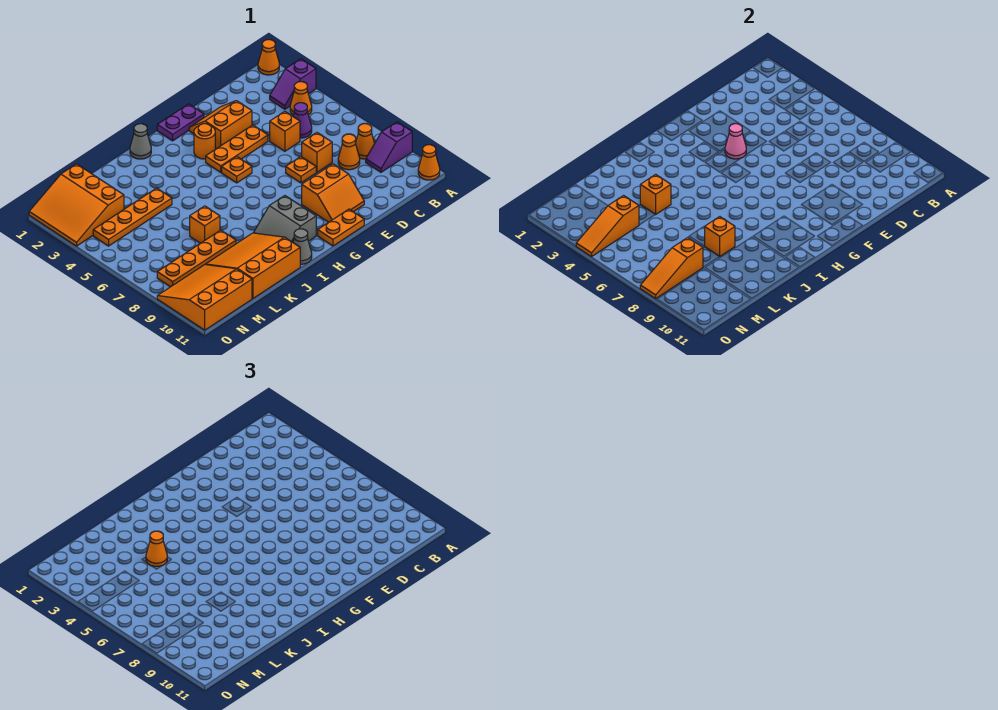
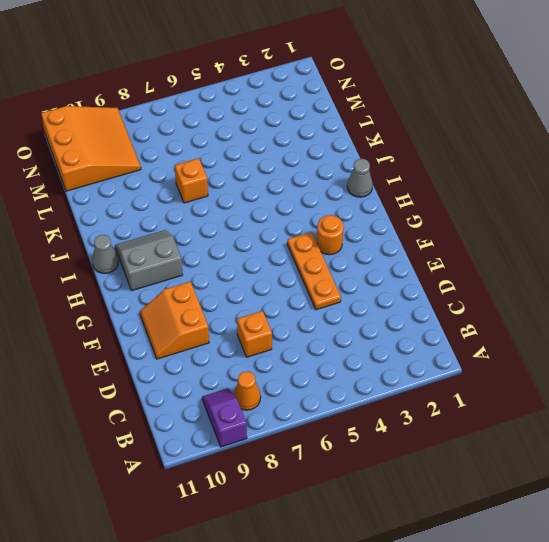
none -> orange cone A1 level 1
none -> purple slope A3:B3 level 1 top A
none -> orange cone A11 level 1
none -> orange cone B4 level 1

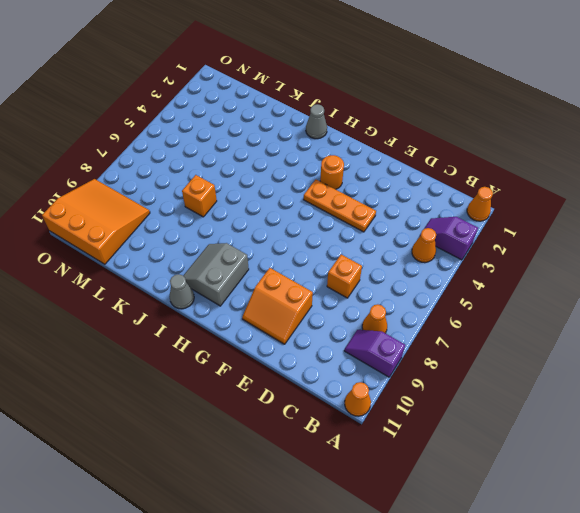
none -> purple cone C5 level 1
none -> orange cone C8 level 1
none -> orange brick D5 level 1
none -> orange slope E2:F3 level 1 top 3

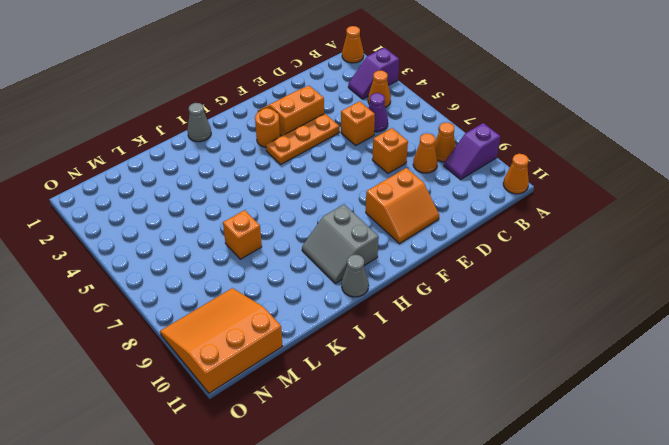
none -> orange plate E7 level 1
none -> purple plate F1:G1 level 1
none -> orange plate F11:G11 level 1
none -> orange plate G5 level 1

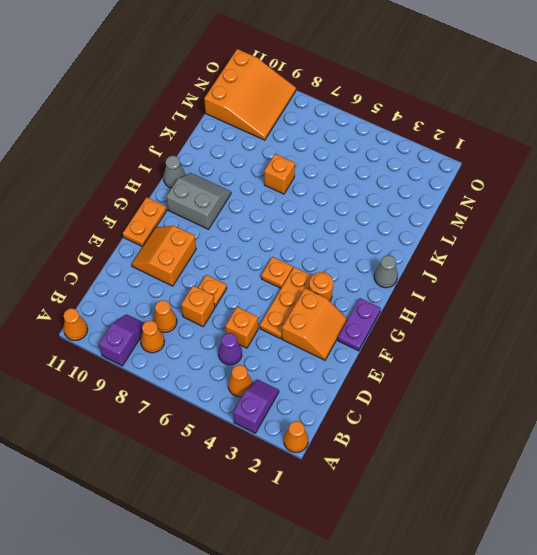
none -> orange slope J9:L11 level 1 top 11
none -> orange plate K4:N4 level 1
none -> orange plate K8:N8 level 1
none -> orange slope M1:O3 level 1 top M

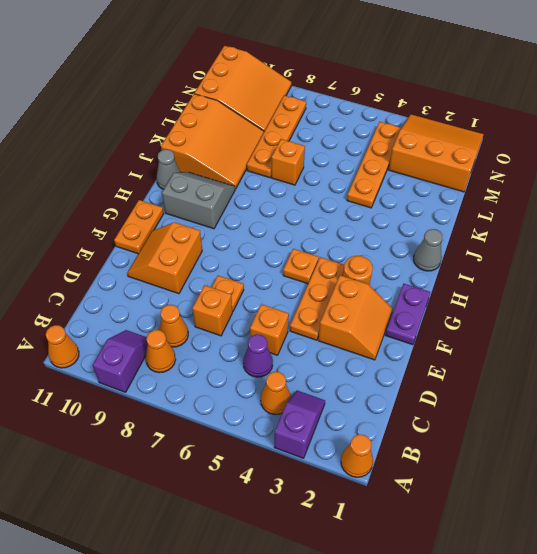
none -> pink cone F4 level 2
none -> orange brick K4 level 2
none -> orange brick K8 level 2
none -> orange slope M4:O4 level 2 top M

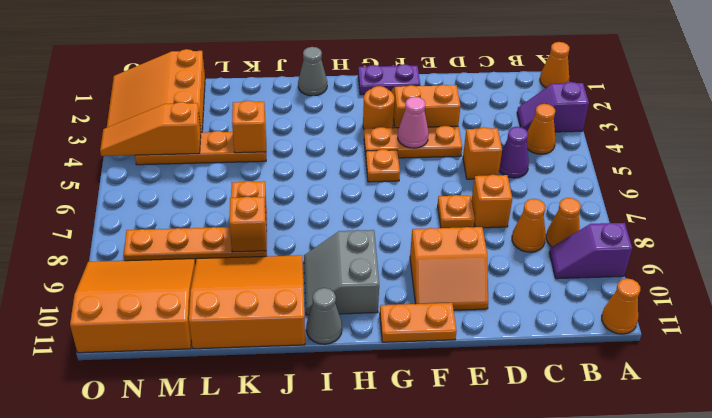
none -> orange slope M8:O8 level 2 top M
none -> orange cone K4 level 3

